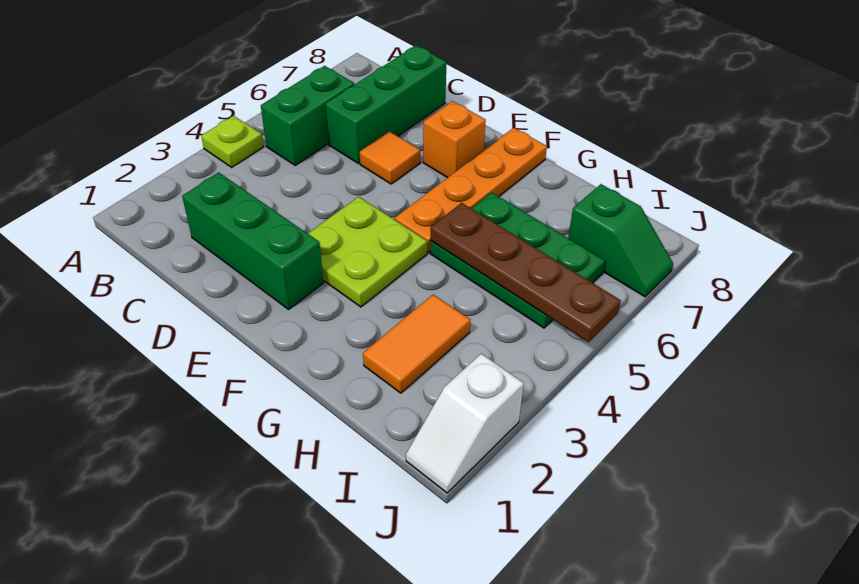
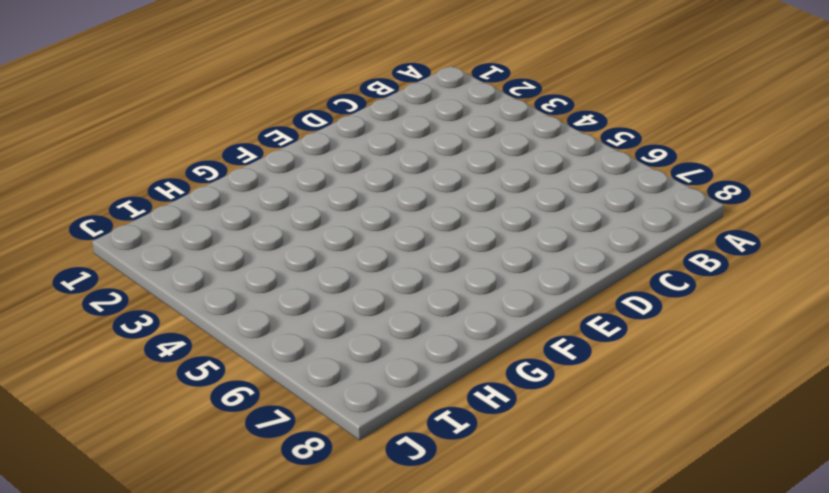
none -> lime plate A4 level 1
none -> green brick B5:B6 level 1
none -> green brick C2:E2 level 1

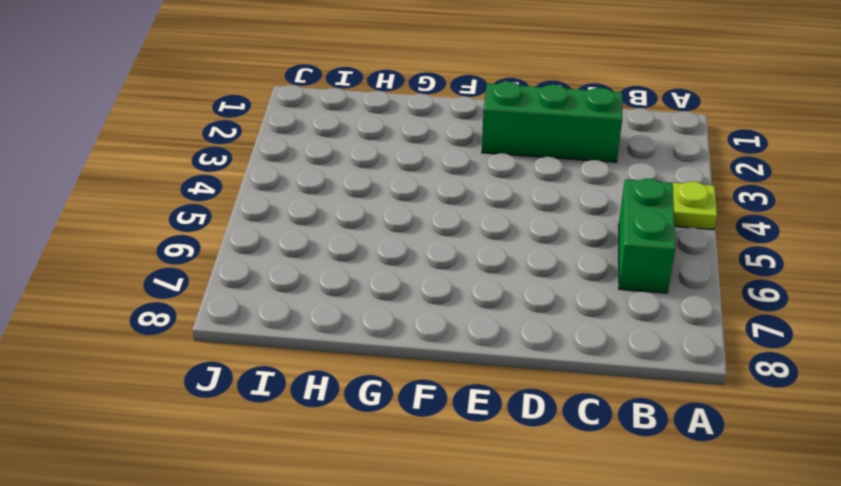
none -> green brick C6:C8 level 1
none -> orange tile D6 level 1
none -> lime plate E3:F4 level 1

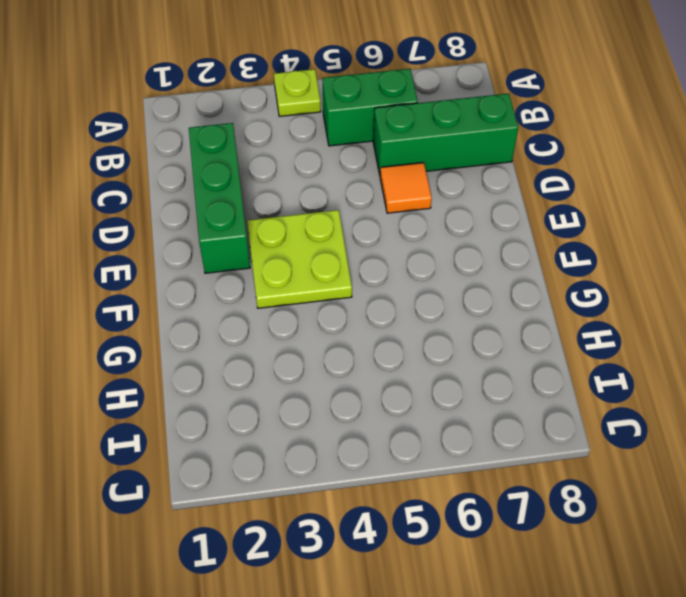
none -> orange brick E7 level 1
none -> orange plate F5:F8 level 1
none -> green plate G5:I6 level 1

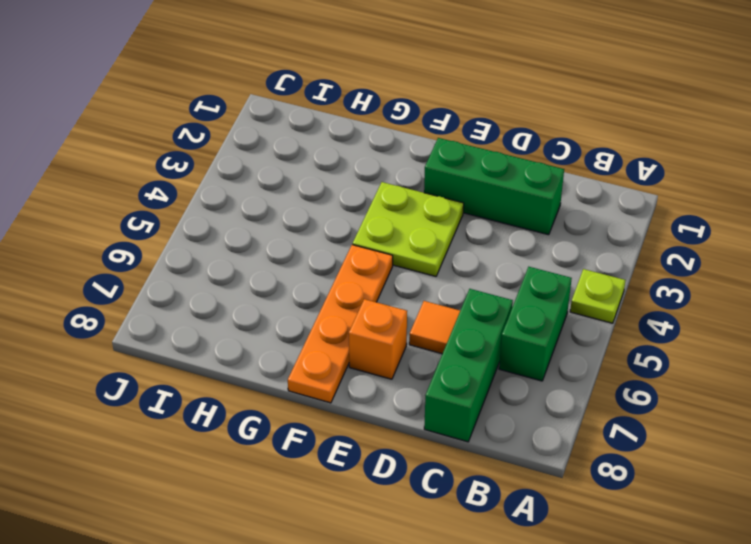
none -> green plate G5:I6 level 1
none -> orange tile H2:H3 level 1
none -> green slope I7:J7 level 1 top I

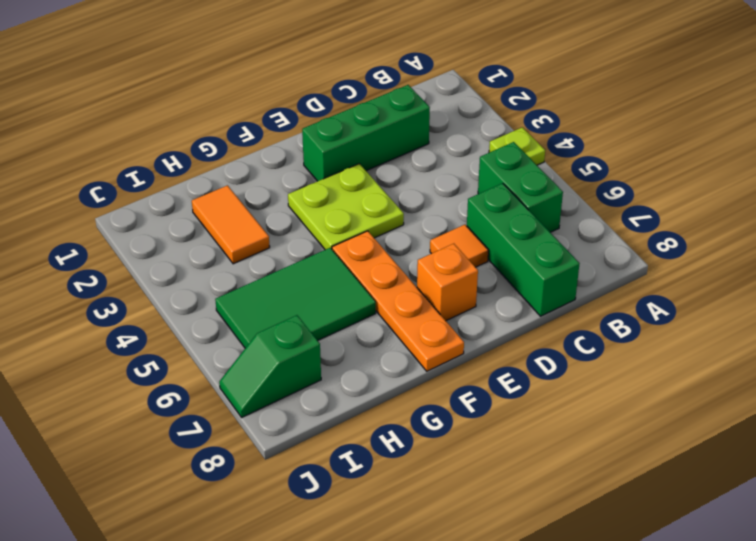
green tile G5:I6 level 1 -> green plate G5:I6 level 1
none -> white slope J1:J2 level 1 top 2
none -> brown plate G5:J5 level 2

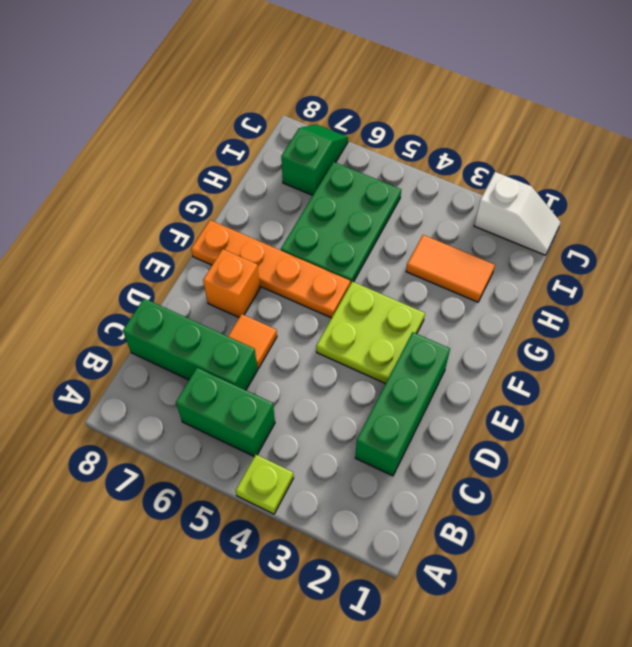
none -> brown plate G5:J5 level 2

